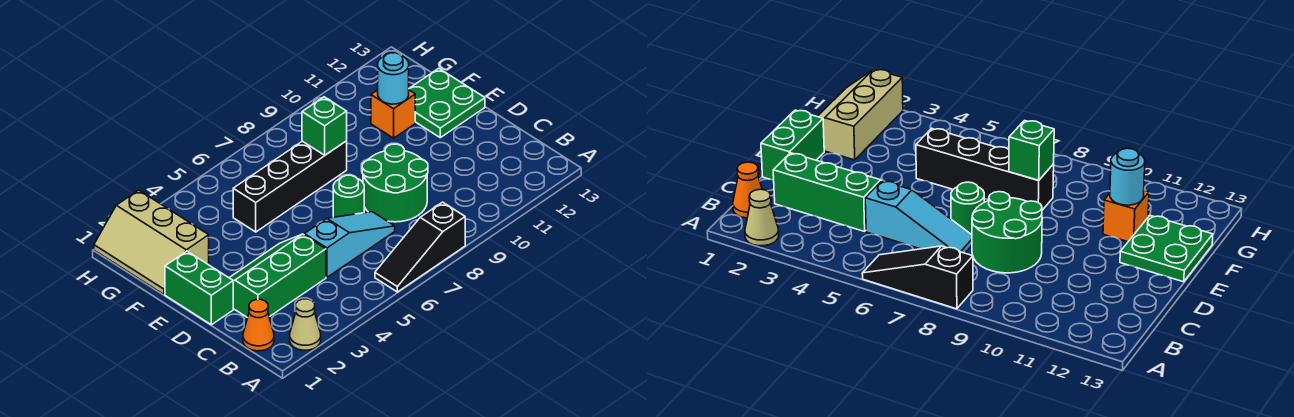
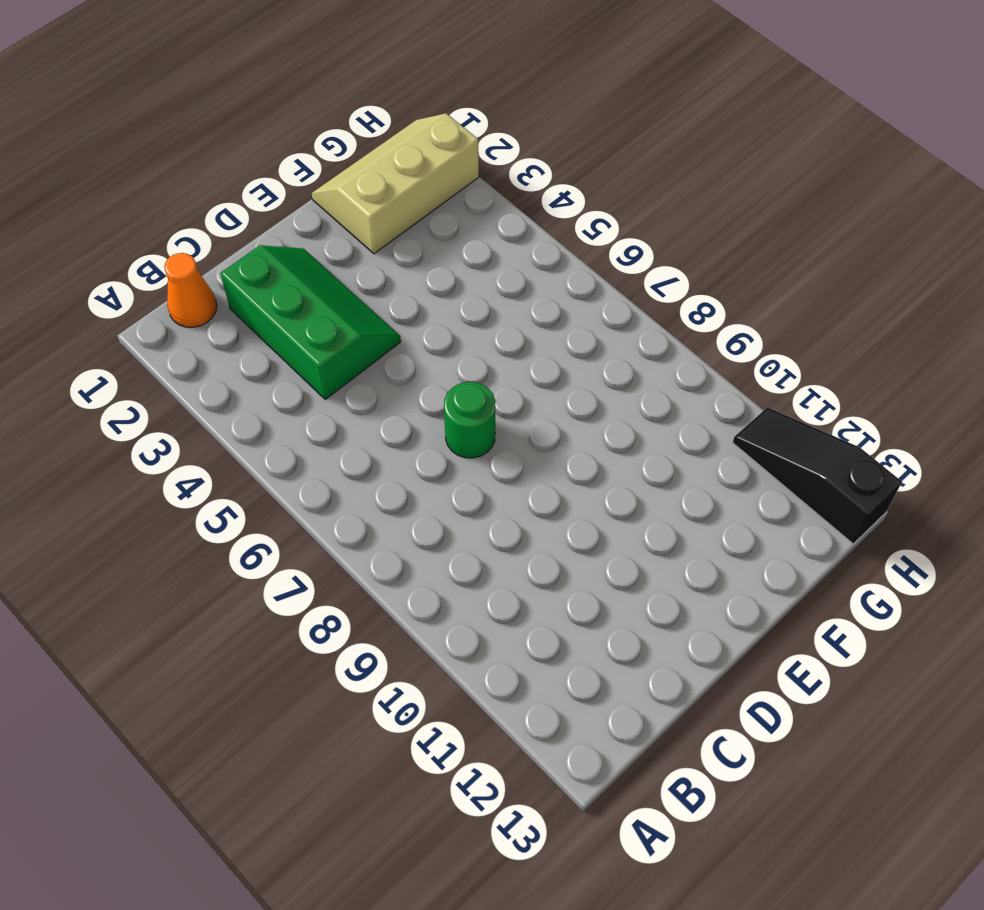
black slope H11:H13 level 1 top 13 -> black slope A6:A8 level 1 top 8
none -> tan cone A2 level 1
none -> cyan slope C5:C7 level 1 top 5
none -> green round brick C8:D9 level 1

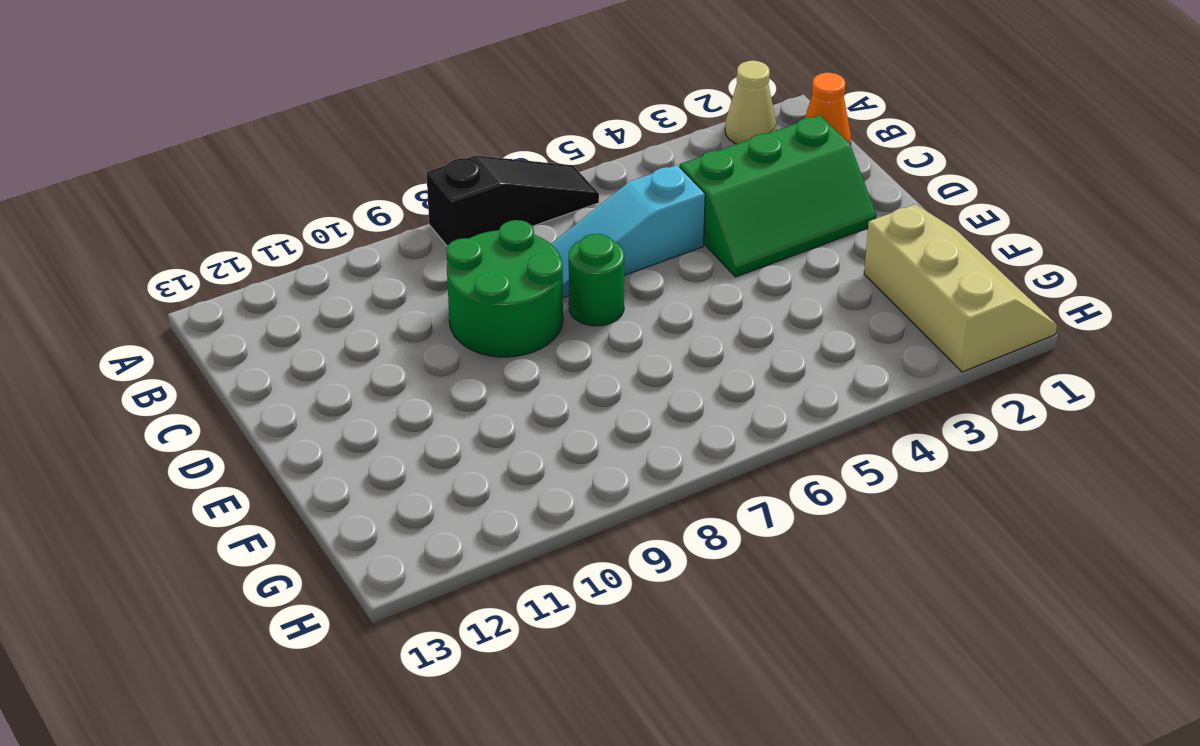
none -> green brick D1:E1 level 1
none -> green plate E12:F13 level 1
none -> black brick F5:F8 level 1

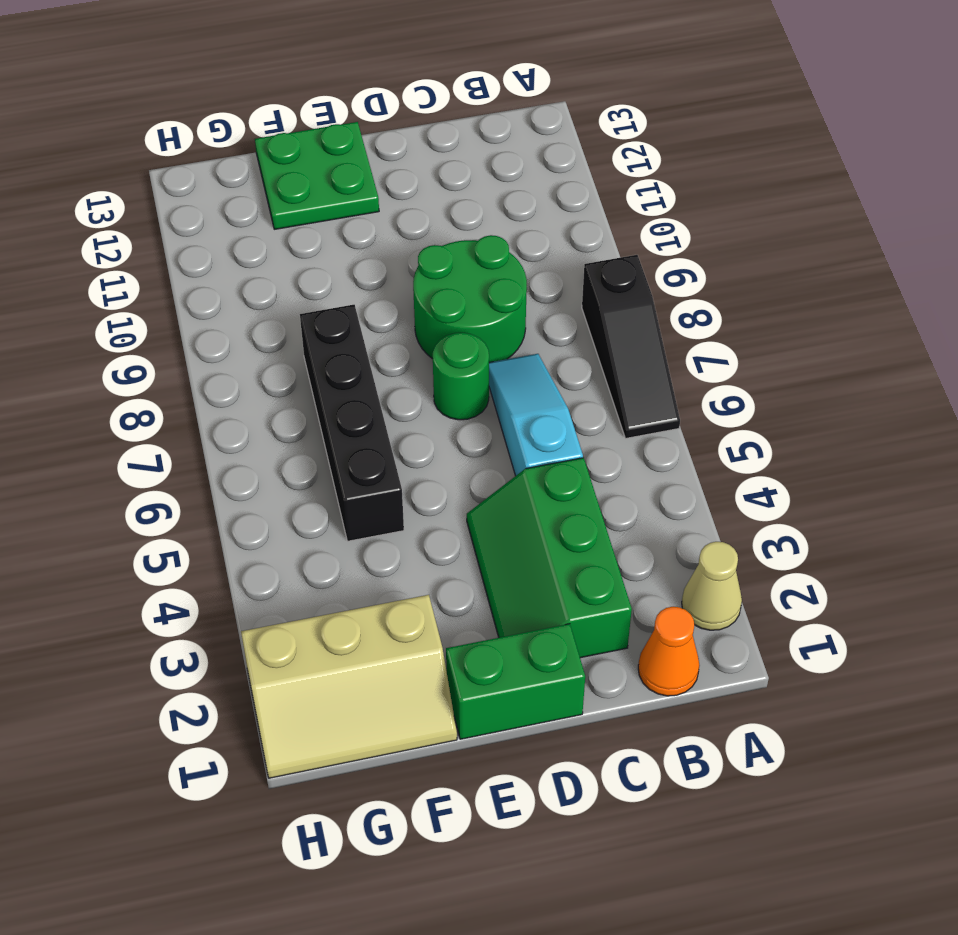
none -> orange brick F11 level 1
none -> green brick F8 level 2
none -> cyan round brick F11 level 2

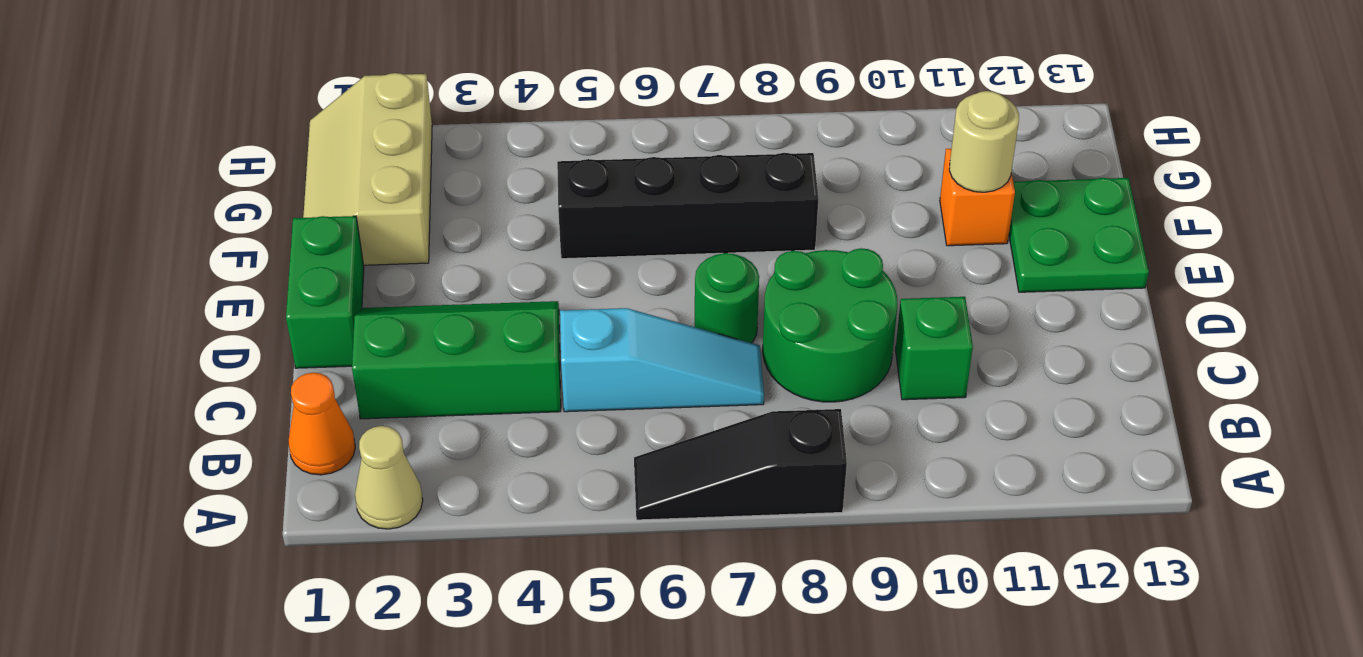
green brick C10 level 1 -> green brick F8 level 2
tan round brick F11 level 2 -> cyan round brick F11 level 2

